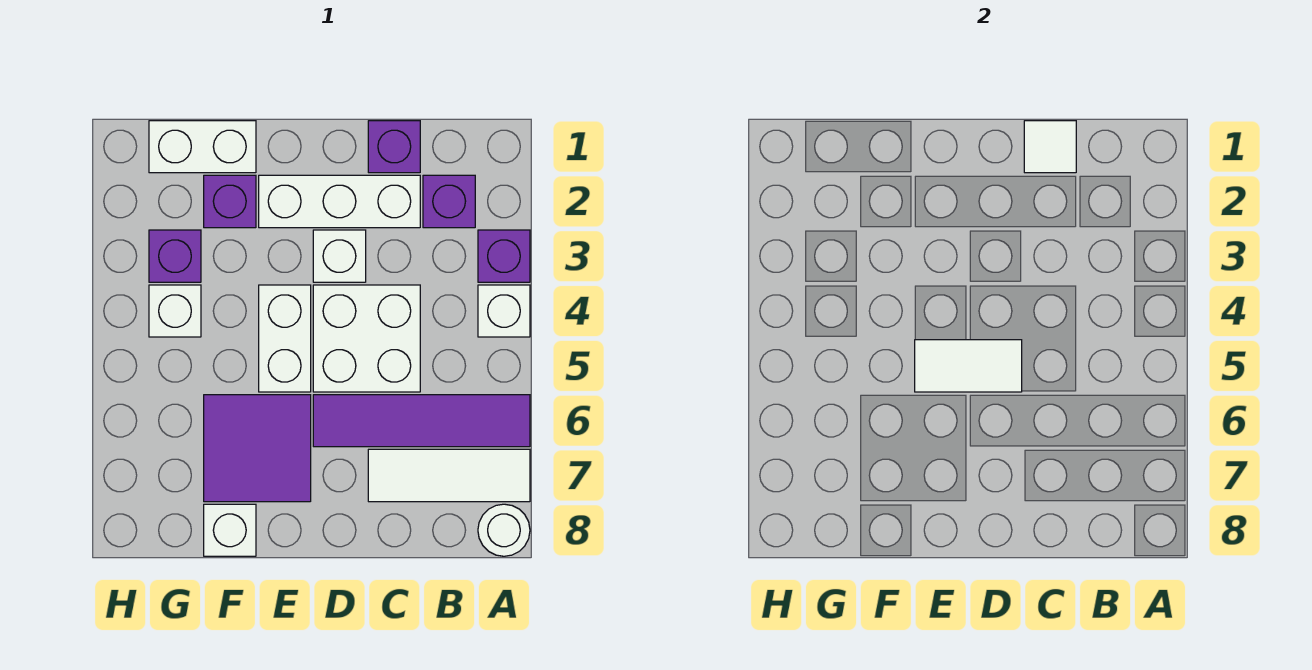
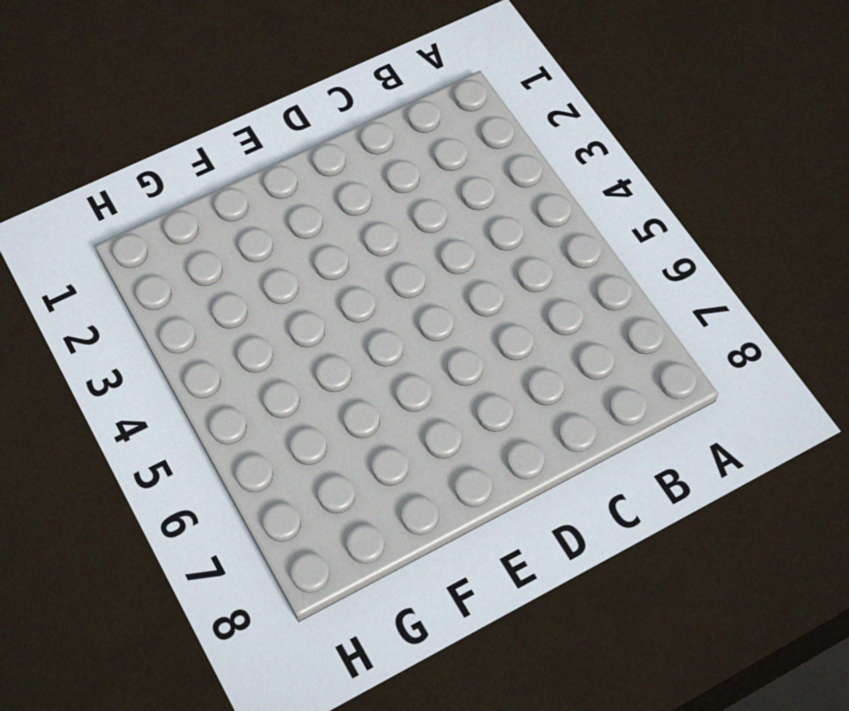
none -> purple brick A3 level 1
none -> white brick A4 level 1
none -> purple tile A6:D6 level 1

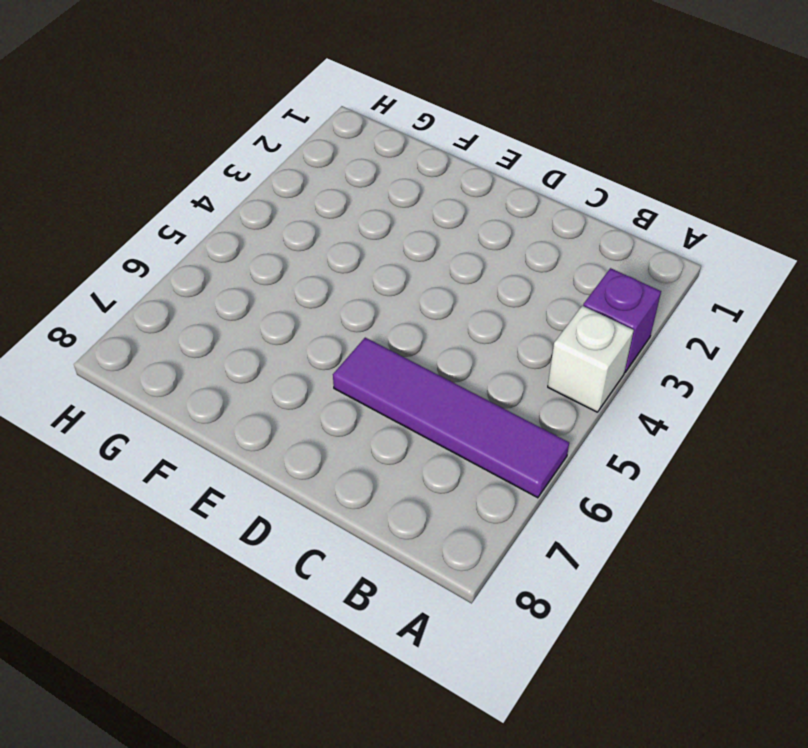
none -> white tile A7:C7 level 1
none -> white round brick A8 level 1
none -> purple brick B2 level 1

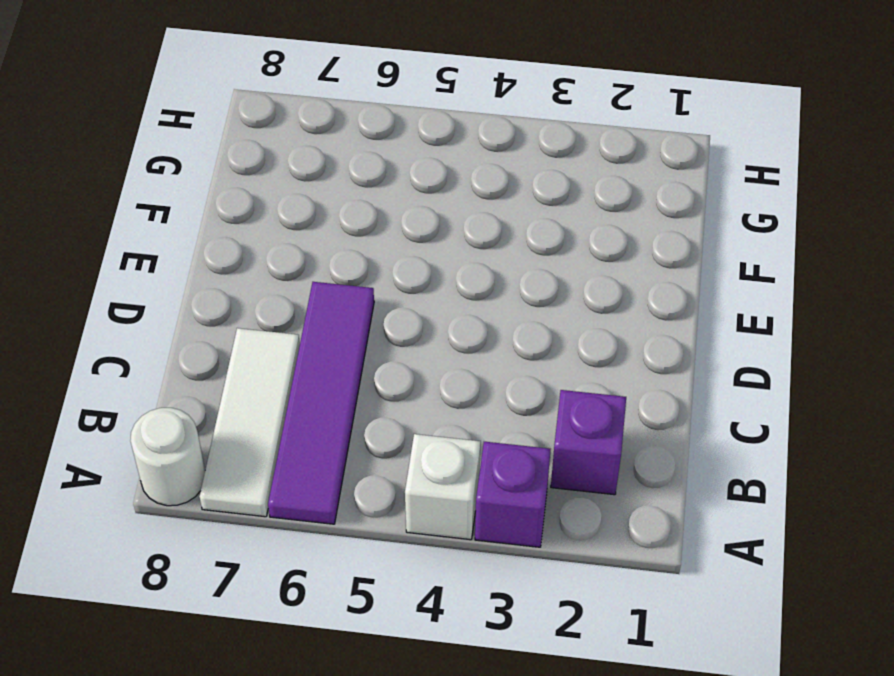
none -> purple brick C1 level 1
none -> white brick C2:E2 level 1
none -> white brick C4:D5 level 1

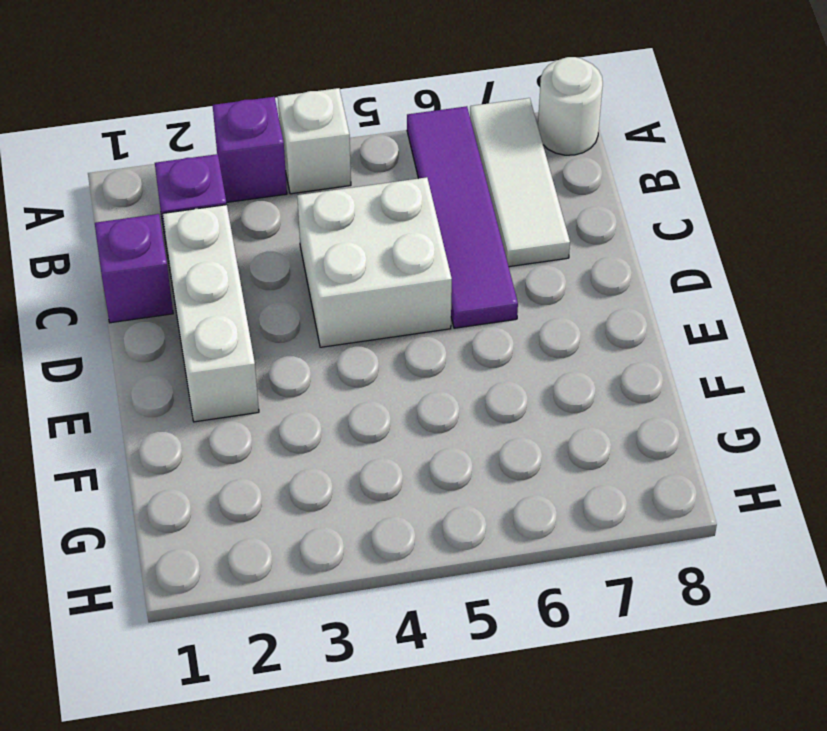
none -> white brick D3 level 1
none -> white brick E4:E5 level 1
none -> purple tile E6:F7 level 1

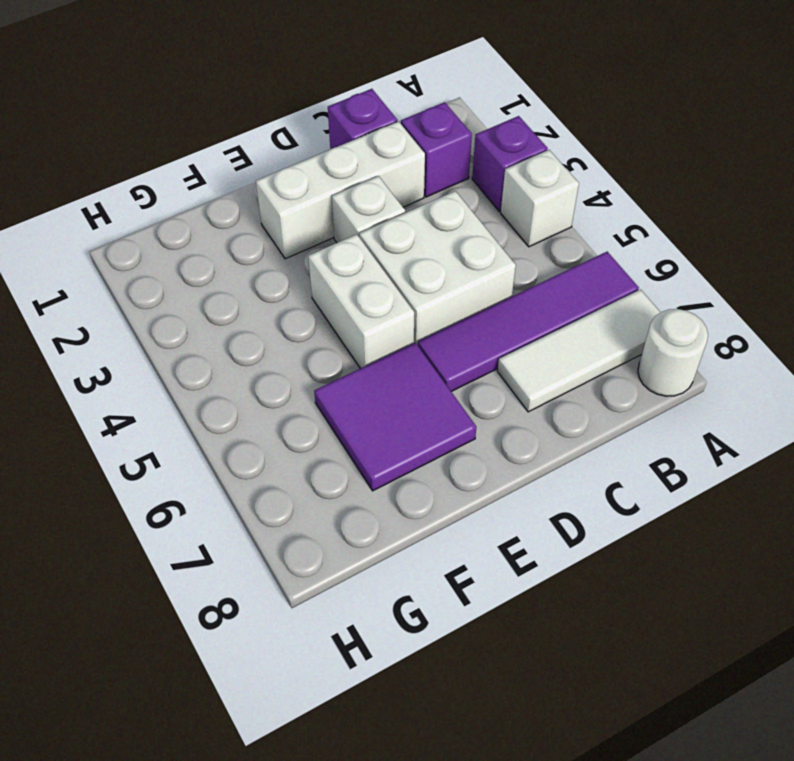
none -> white brick F1:G1 level 1
none -> purple brick F2 level 1
none -> white brick F8 level 1

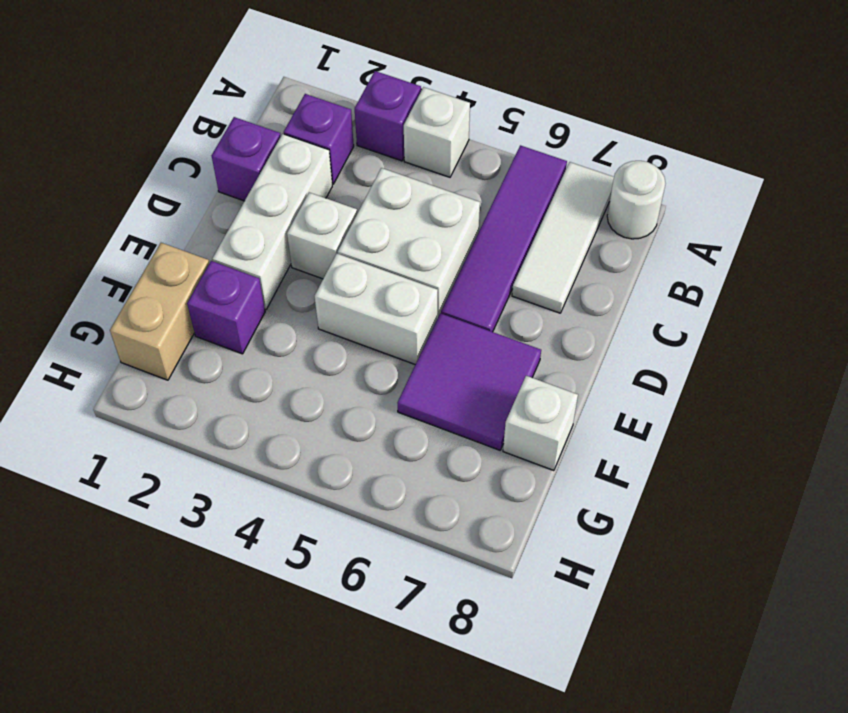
tan brick F1:G1 level 1 -> white brick F1:G1 level 1
none -> purple brick G3 level 1
none -> white brick G4 level 1
none -> white tile C1 level 2

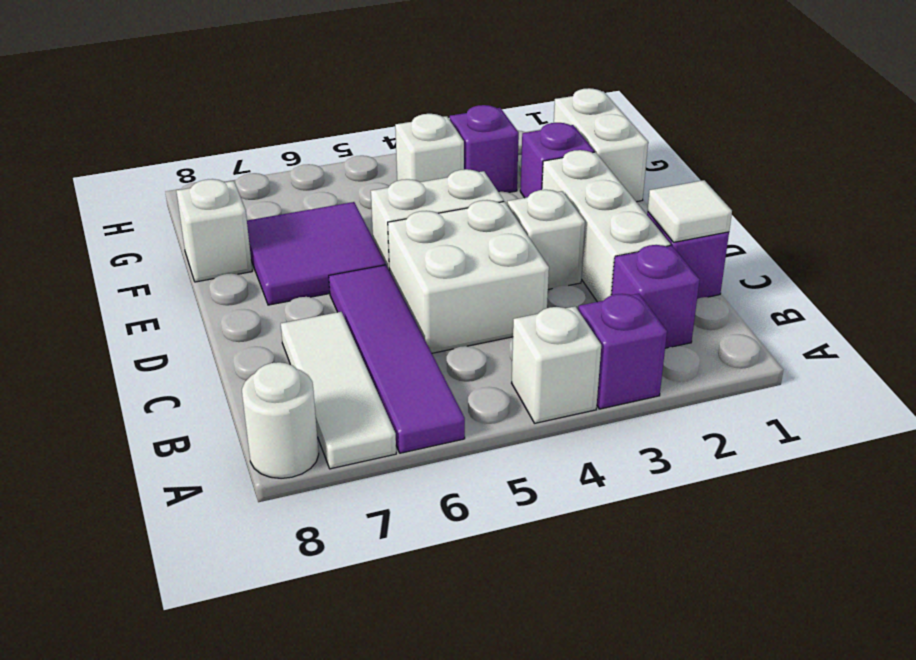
none -> white tile D5:E5 level 2

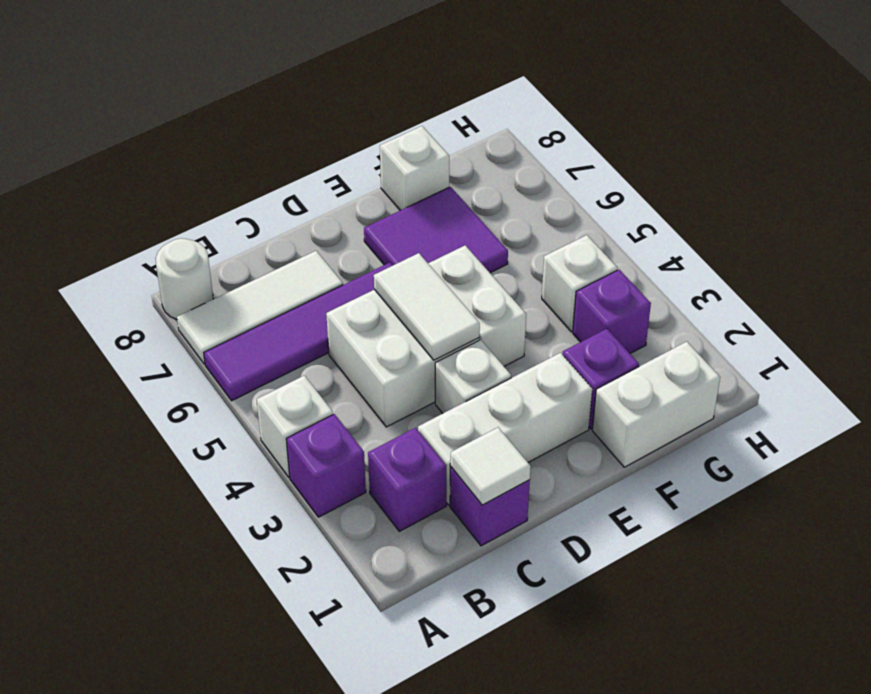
white tile D4:D5 level 2 -> white tile D5:E5 level 2

